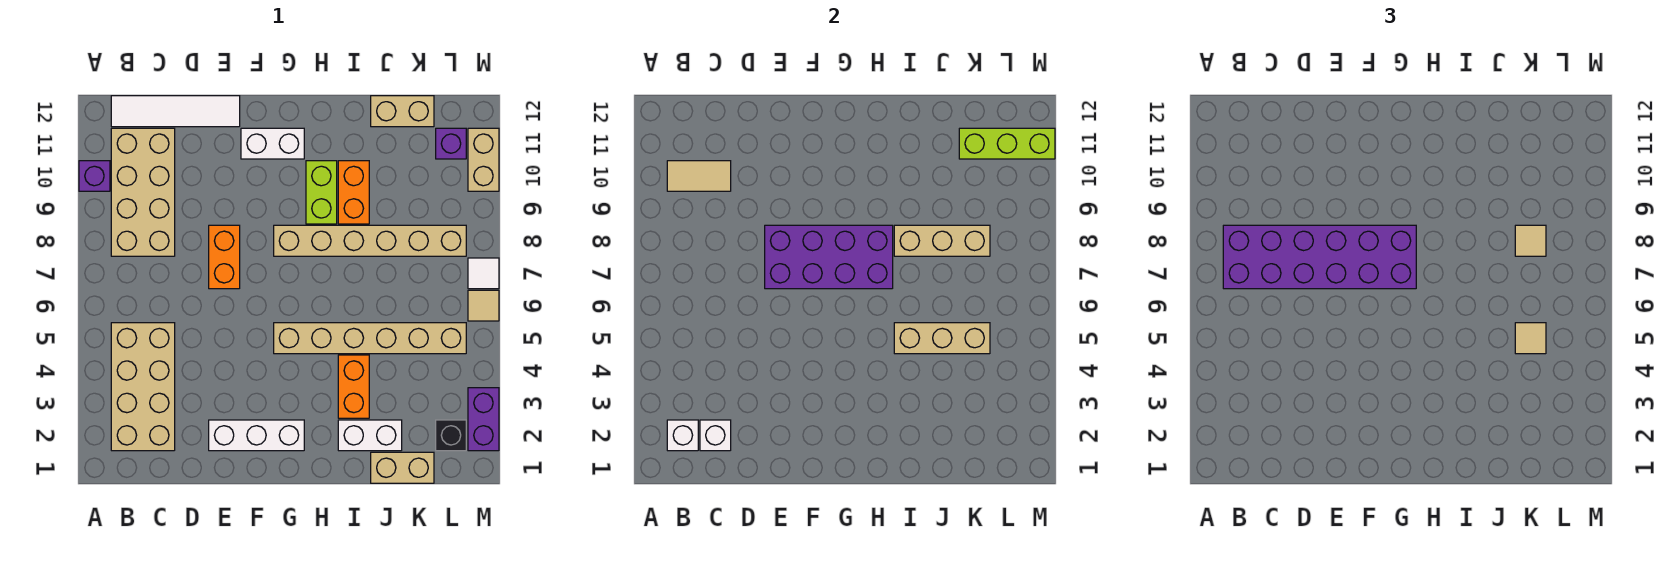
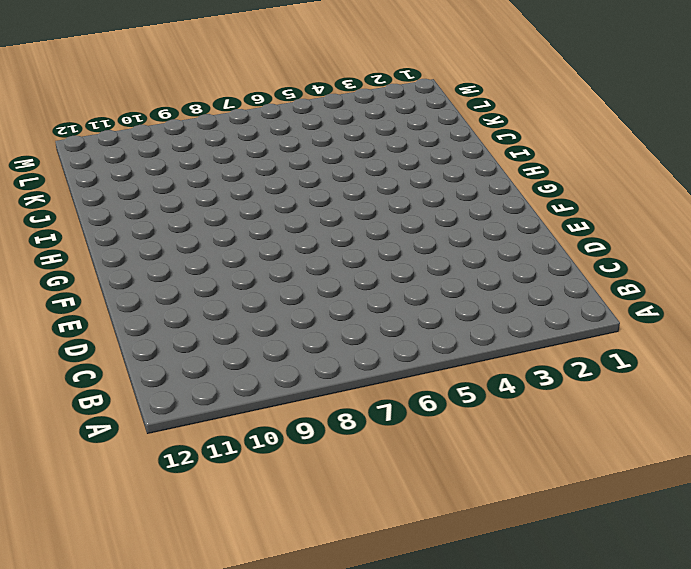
none -> purple brick A10 level 1
none -> tan brick B2:C5 level 1
none -> tan brick B8:C11 level 1
none -> white tile B12:E12 level 1

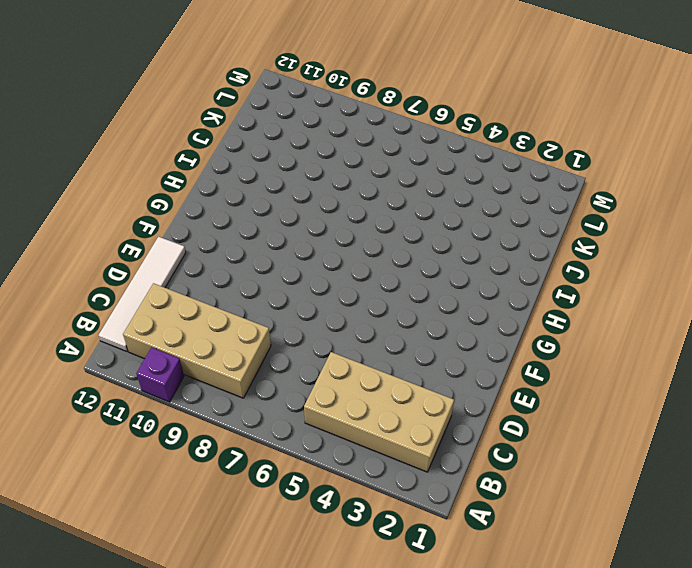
none -> white brick E2:G2 level 1
none -> orange brick E7:E8 level 1
none -> white brick F11:G11 level 1
none -> tan brick G5:L5 level 1

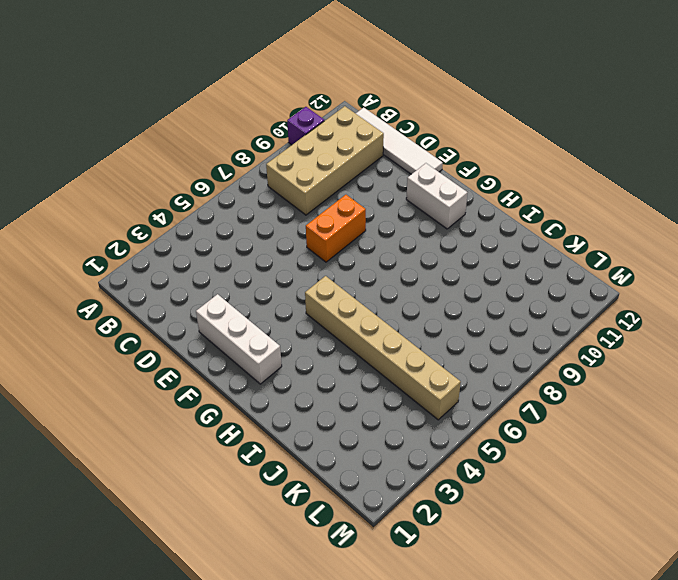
none -> tan brick B2:C5 level 1
none -> tan brick G8:L8 level 1
none -> lime brick H9:H10 level 1
none -> white brick I2:J2 level 1

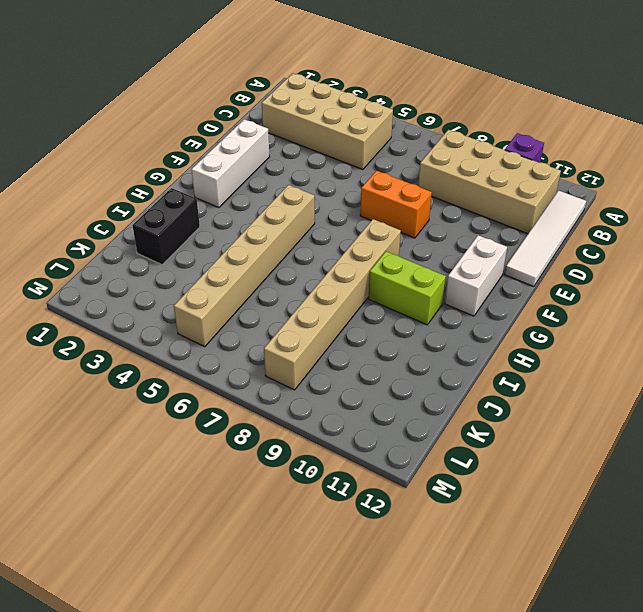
black brick I2:J2 level 1 -> white brick I2:J2 level 1
none -> orange brick I3:I4 level 1
none -> orange brick I9:I10 level 1
none -> tan brick J1:K1 level 1
none -> tan brick J12:K12 level 1

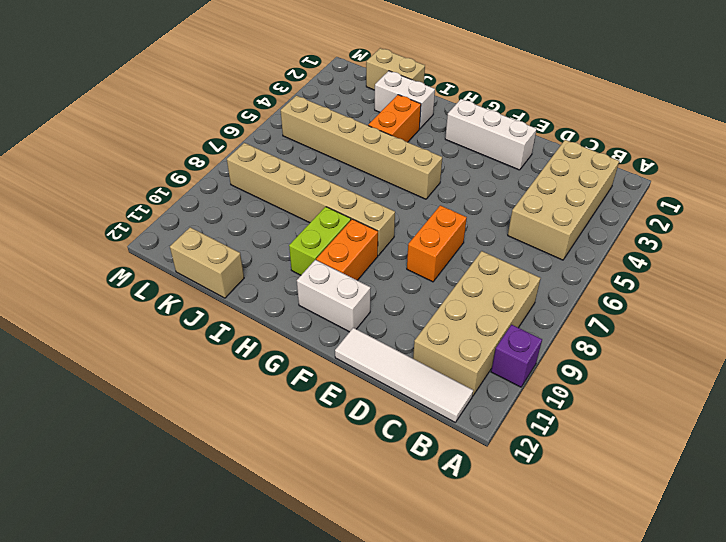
orange brick G9:G10 level 1 -> orange brick I9:I10 level 1
none -> black brick L2 level 1
none -> purple brick L11 level 1
none -> purple brick M2:M3 level 1
none -> tan tile M6 level 1

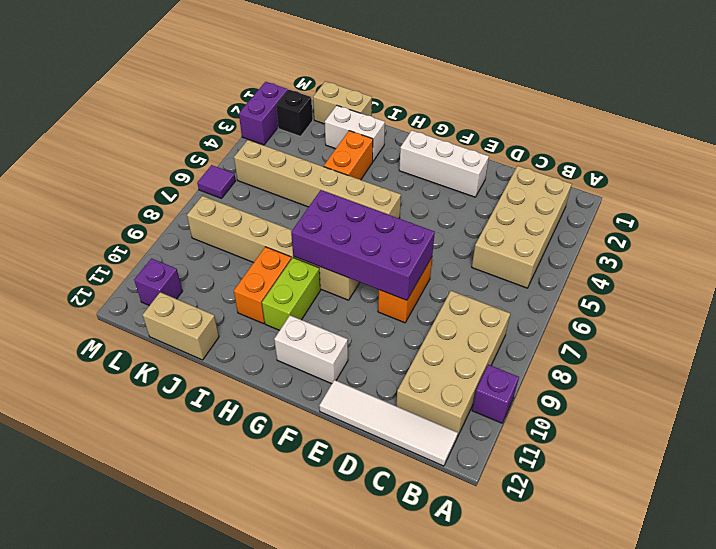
purple tile M6 level 1 -> tan tile M6 level 1
none -> white tile M7 level 1
none -> tan brick M10:M11 level 1
none -> white brick B2 level 2
none -> tan tile B10:C10 level 2

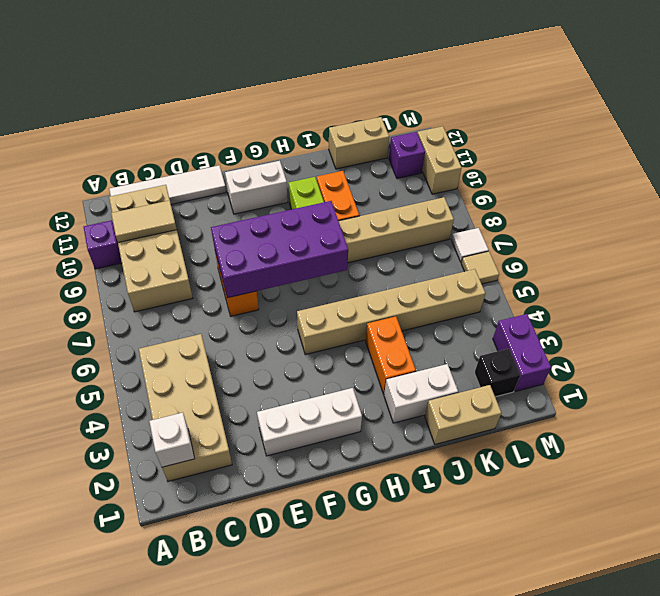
none -> white brick C2 level 2
none -> tan brick I5:K5 level 2
none -> tan brick I8:K8 level 2
none -> lime brick K11:M11 level 2

